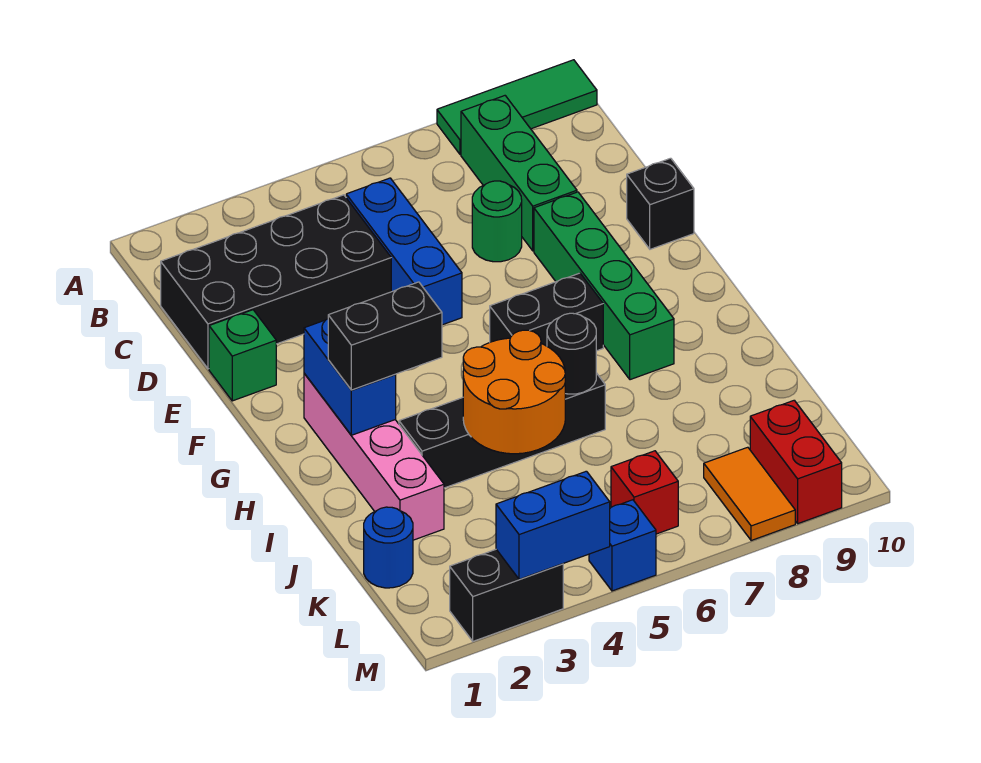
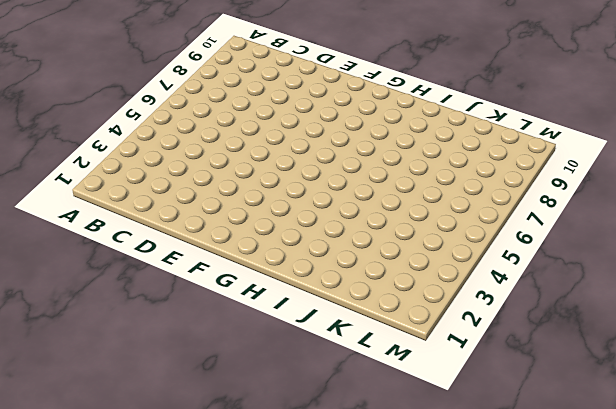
none -> green tile A8:A10 level 1
none -> green brick B8:D8 level 1
none -> black brick C1:D4 level 1

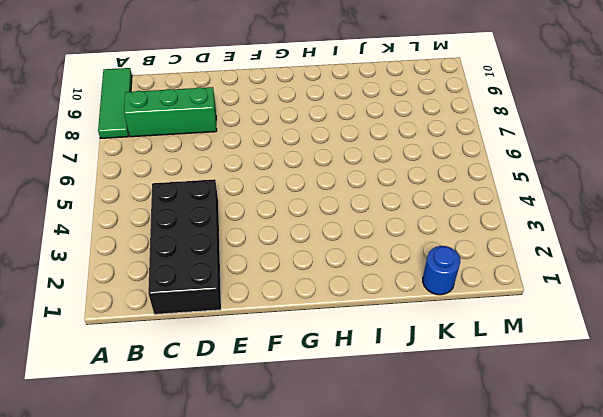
none -> blue brick C5:E5 level 1
none -> green round brick D7 level 1
none -> green brick E1 level 1

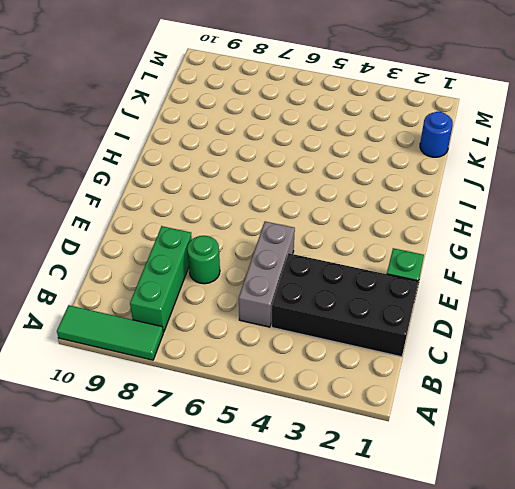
grey brick C5:E5 level 1 -> blue brick C5:E5 level 1
none -> green brick E8:H8 level 1
none -> black brick E10 level 1
none -> pink brick G2:J2 level 1

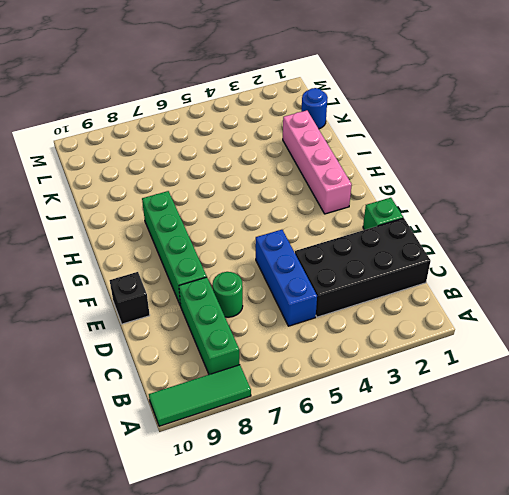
none -> black brick G6:G7 level 1
none -> black brick I3:I6 level 1
none -> red brick L6 level 1

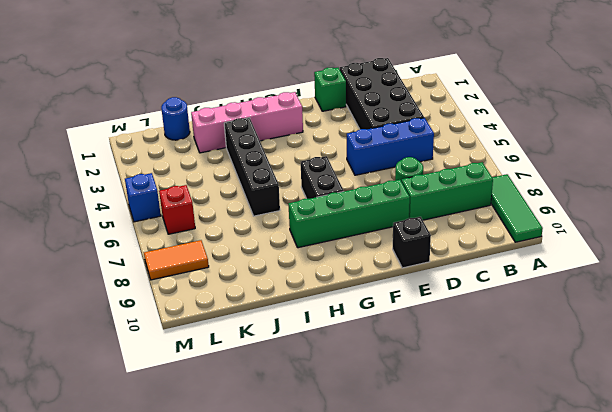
none -> red brick L9:M9 level 1
none -> black brick M2:M3 level 1
none -> blue brick G2:H2 level 2

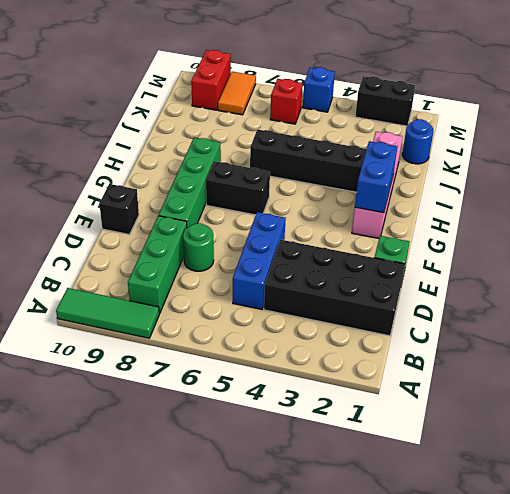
none -> orange round brick I4:J5 level 2
none -> black round brick I6 level 2
none -> blue brick M3:M4 level 2

